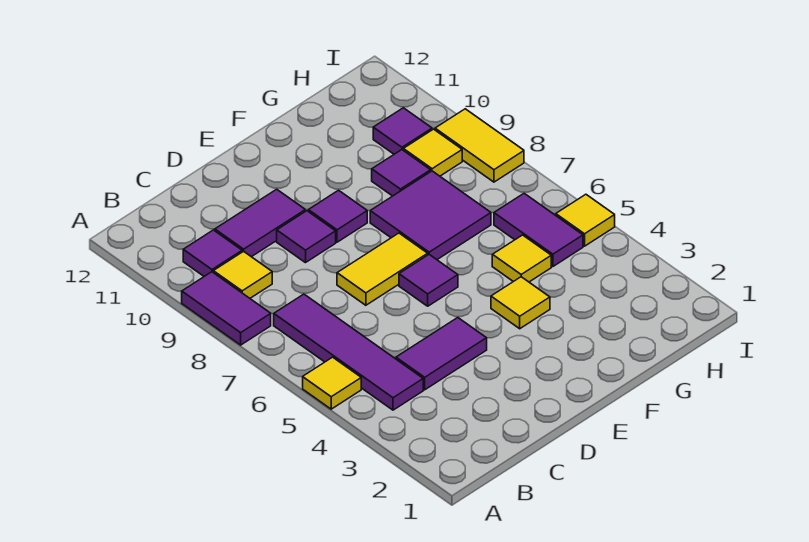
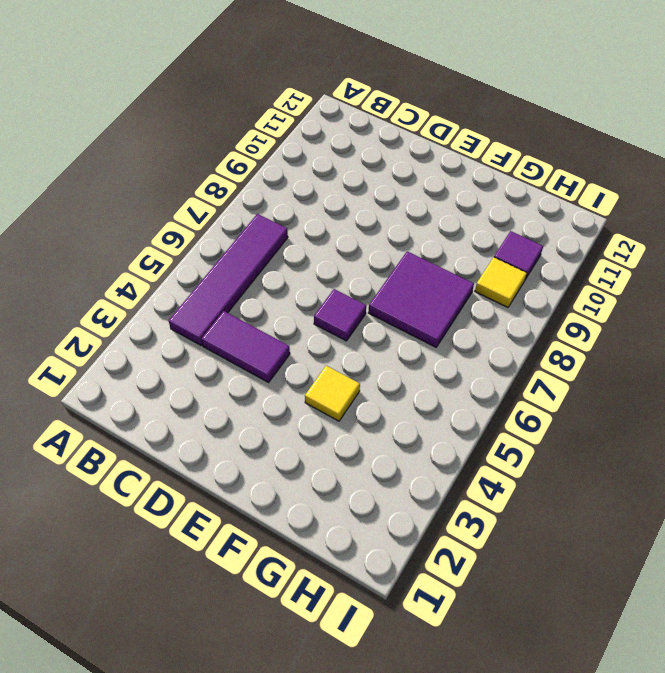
none -> yellow tile A5 level 1
none -> purple tile A8:A9 level 1
none -> yellow tile B9 level 1

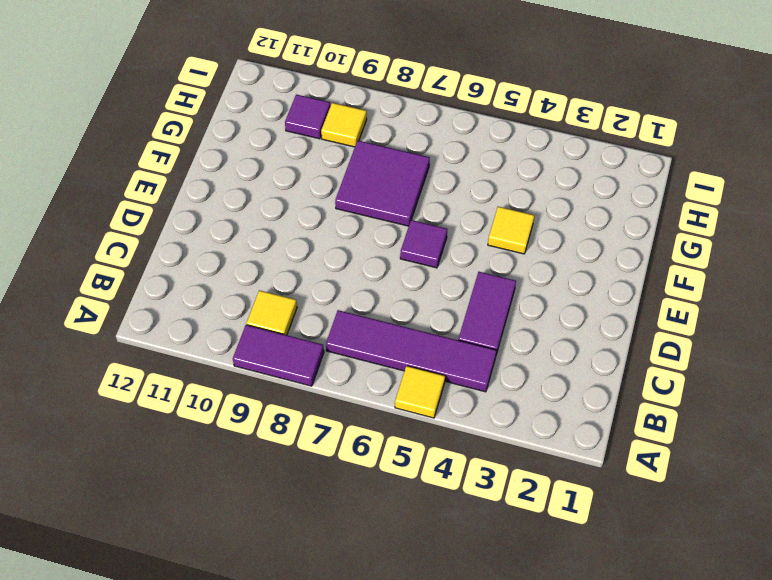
none -> purple tile B10 level 1
none -> purple tile C10:D10 level 1
none -> yellow tile D7:E7 level 1

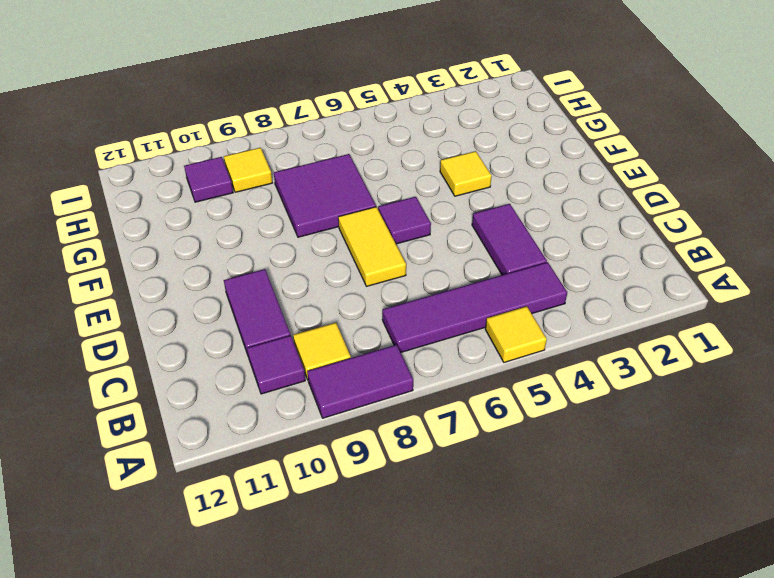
none -> purple tile D9 level 1
none -> purple tile E9 level 1
none -> yellow tile G5 level 1

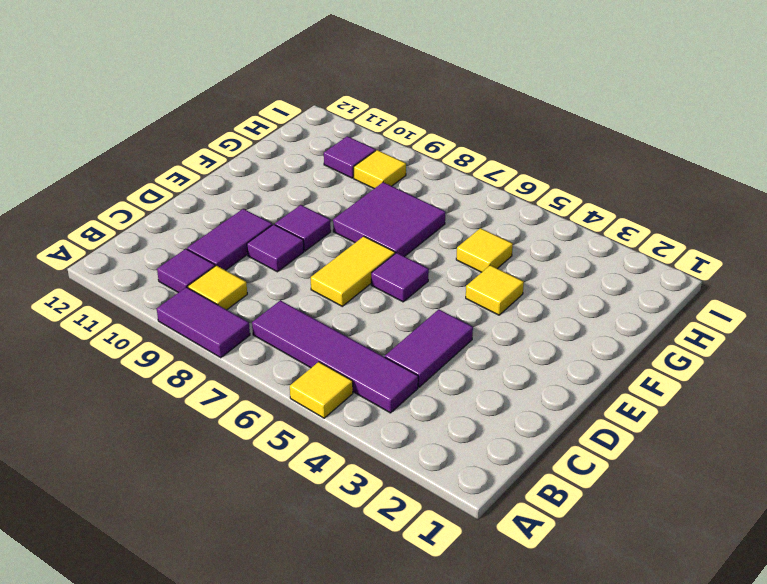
none -> purple tile G9 level 1
none -> purple tile H5:H6 level 1
none -> yellow tile I5 level 1

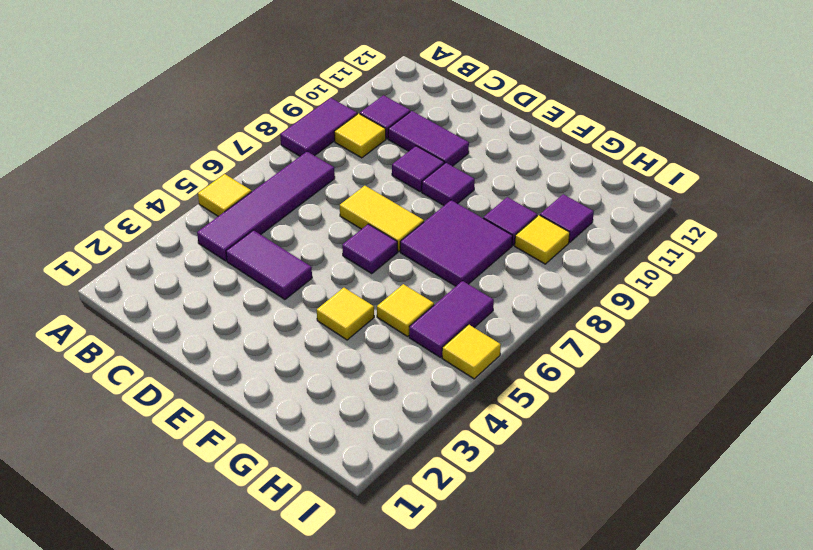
none -> yellow tile I8:I9 level 1

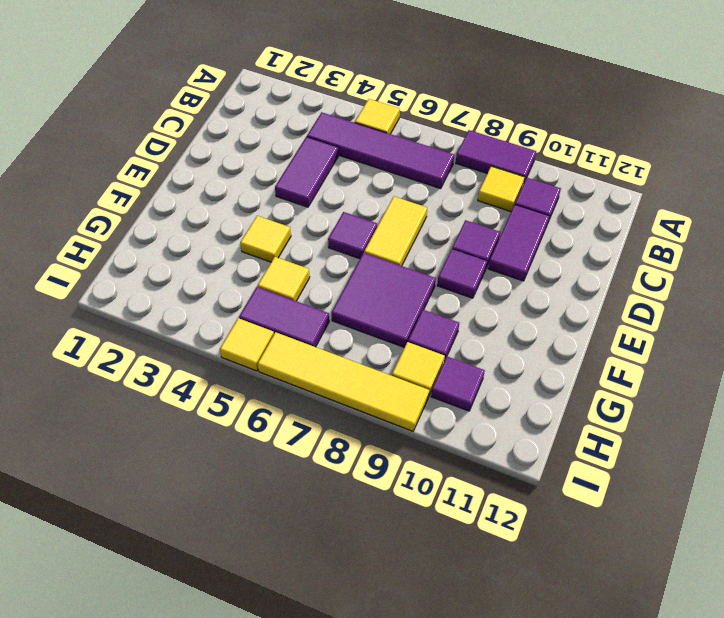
yellow tile I6:I9 level 1 -> yellow tile I8:I9 level 1

